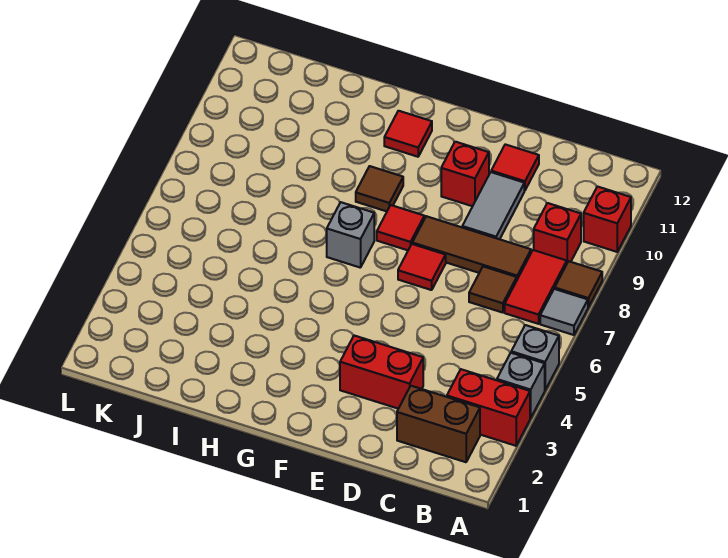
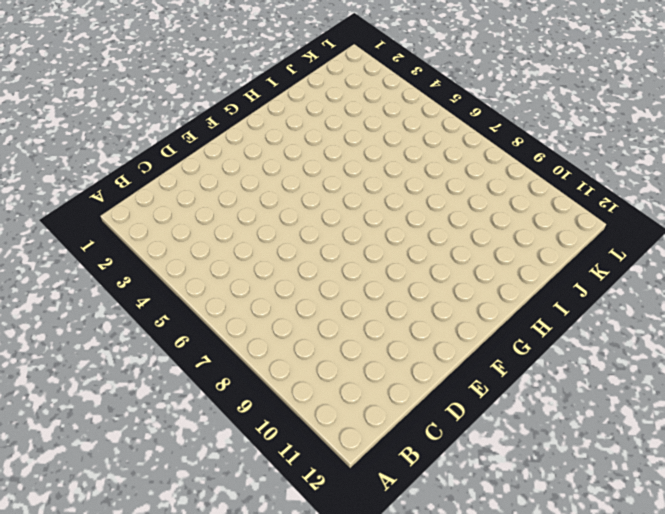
none -> red brick A3:B3 level 1
none -> grey brick A4 level 1
none -> grey brick A5 level 1

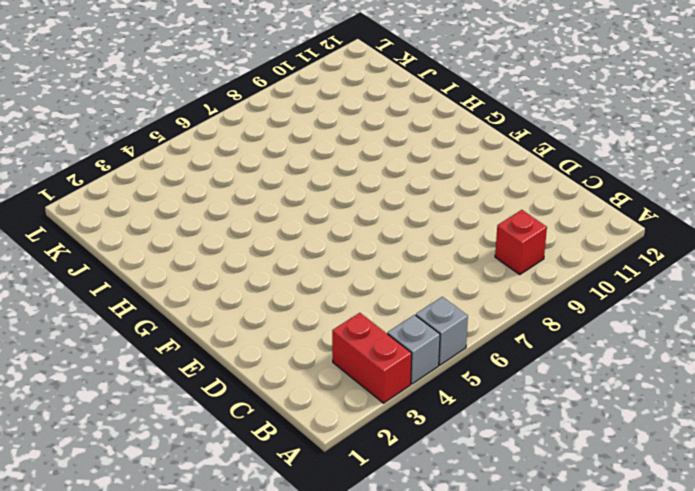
none -> grey tile A7 level 1
none -> brown tile A8 level 1
none -> red brick A10 level 1

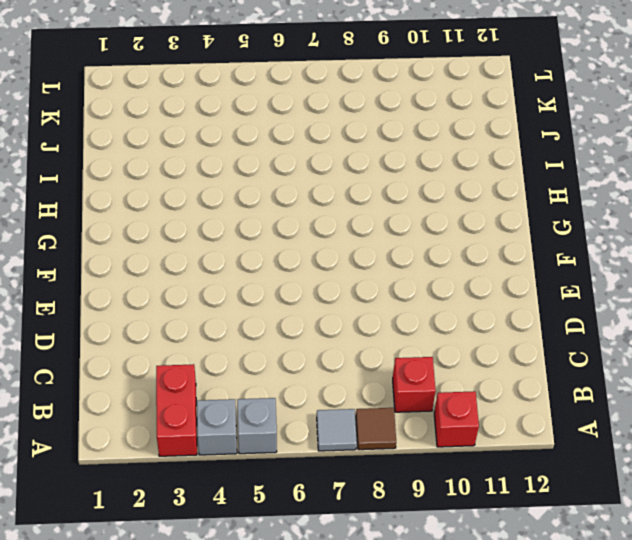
none -> brown brick B2:C2 level 1
none -> red tile B7:B8 level 1
none -> brown tile C7 level 1

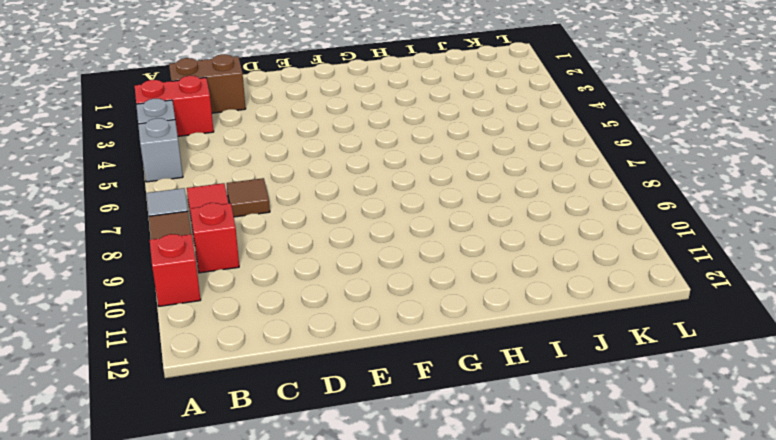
none -> brown tile C8:E8 level 1
none -> red brick D3:E3 level 1
none -> grey tile D9:D10 level 1

